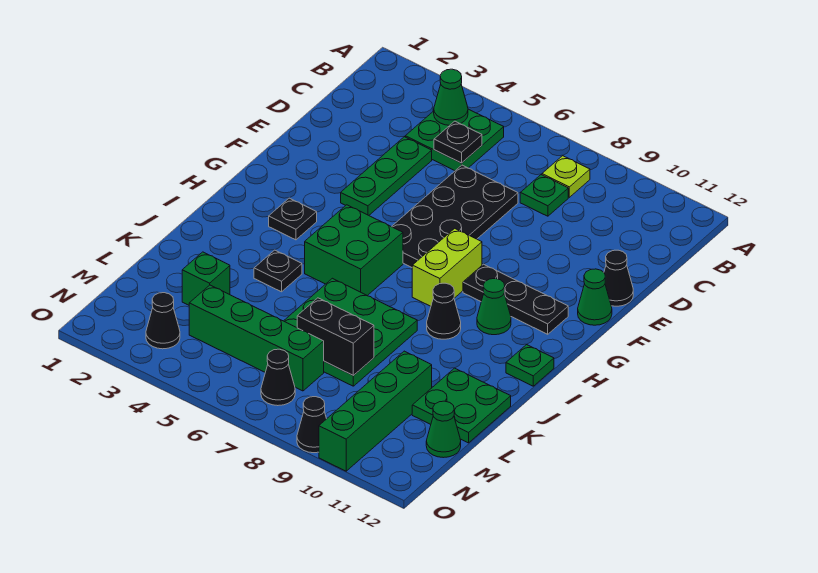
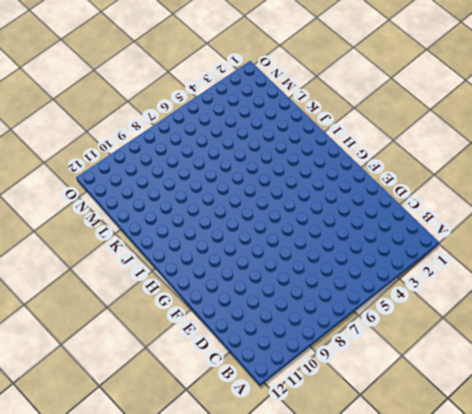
none -> green plate B4:C5 level 1
none -> lime plate B8 level 1
none -> green plate C8 level 1

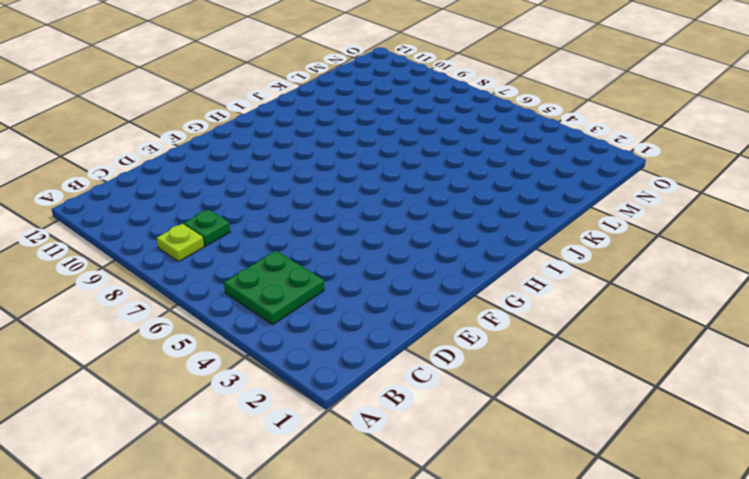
none -> green plate D4:F4 level 1
none -> black plate D6:G7 level 1
none -> black cone E12 level 1

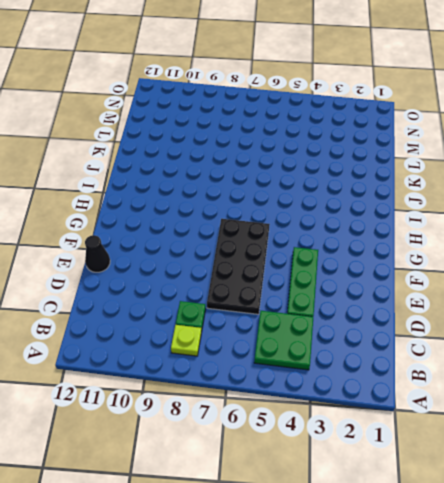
none -> green cone F12 level 1
none -> lime brick G8:H8 level 1
none -> black plate G9:G11 level 1

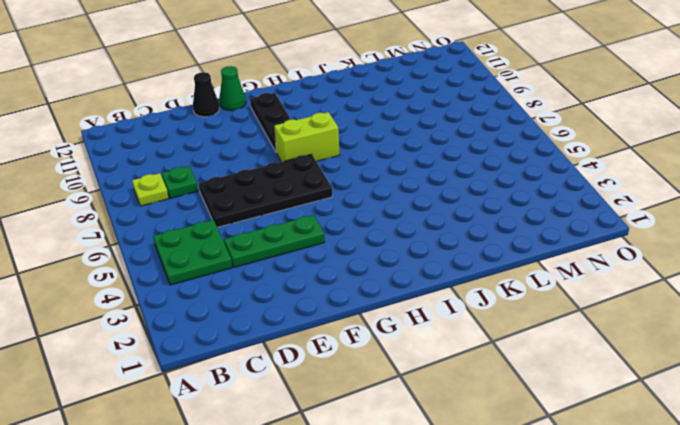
none -> black plate H3 level 1
none -> green brick H5:I6 level 1
none -> green cone H10 level 1

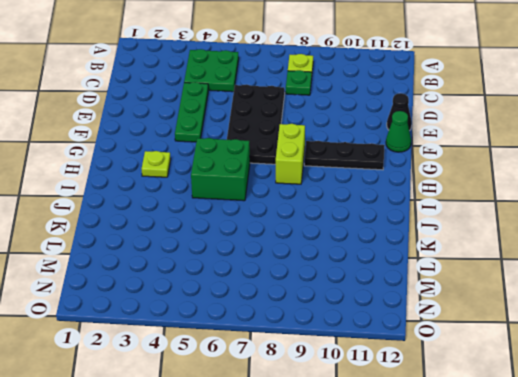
lime plate H3 level 1 -> black plate H3 level 1
none -> green cone H10 level 1
none -> black cone I9 level 1
none -> green plate I12 level 1

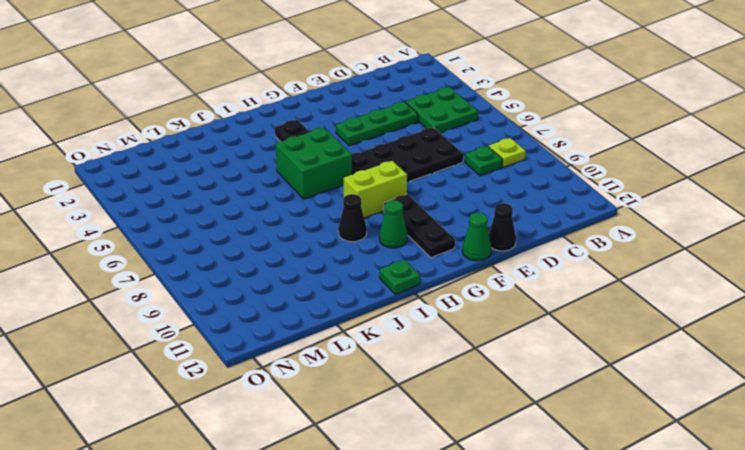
none -> black plate J4 level 1
none -> green plate J6:L8 level 1
none -> green plate K11:L12 level 1

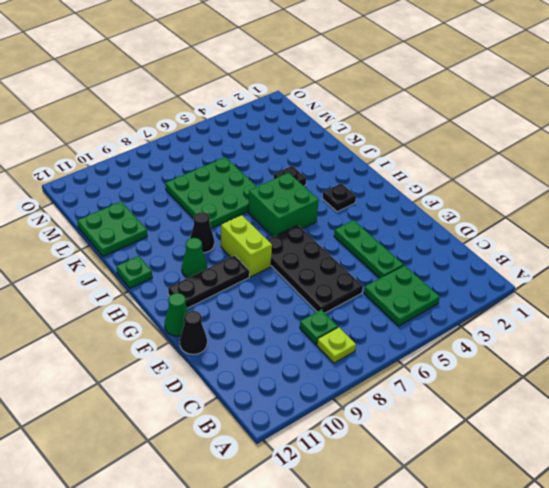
none -> green brick L3 level 1
none -> green brick L10:O10 level 1
none -> green brick M4:M7 level 1

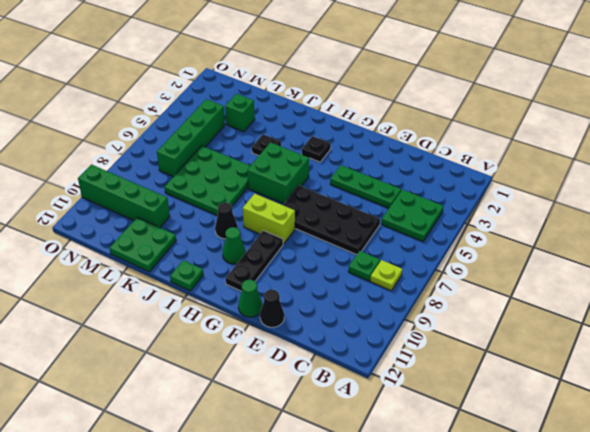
none -> green cone M12 level 1
none -> black cone N3 level 1
none -> black cone N7 level 1

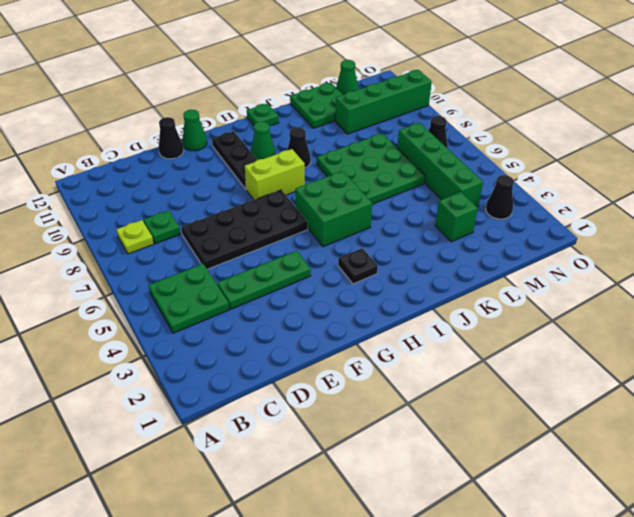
none -> black plate J4 level 1
none -> black cone O9 level 1
none -> green cone B4 level 2

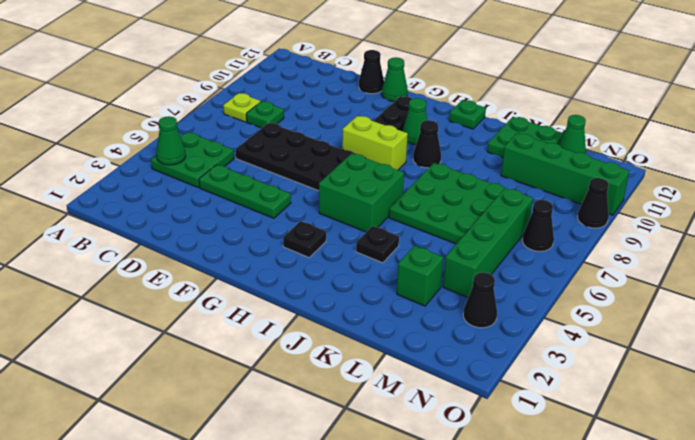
none -> black plate C5 level 2
none -> black brick L7:L8 level 2

